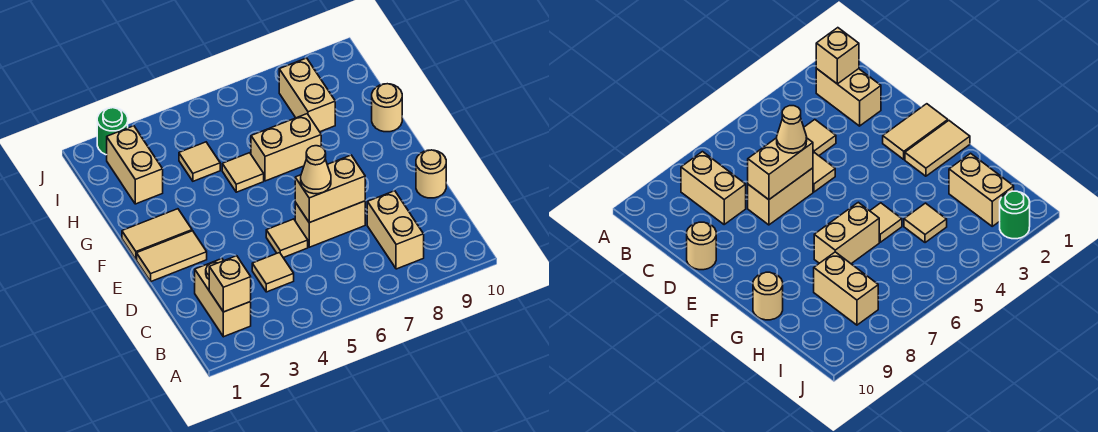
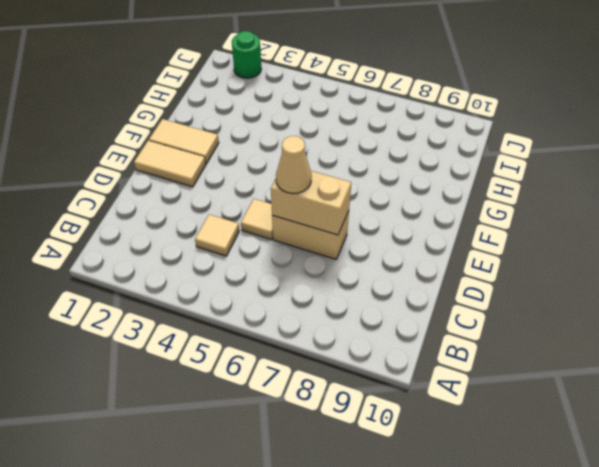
none -> tan brick B2:C2 level 1
none -> tan brick B8:C8 level 1
none -> tan round brick D10 level 1

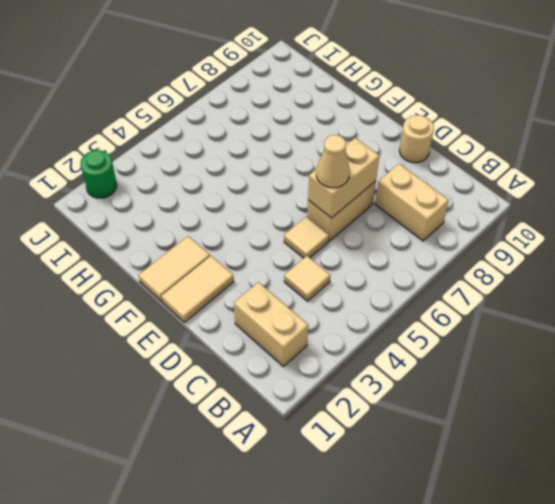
none -> tan tile G5 level 1
none -> tan brick G6:G7 level 1
none -> tan round brick G10 level 1

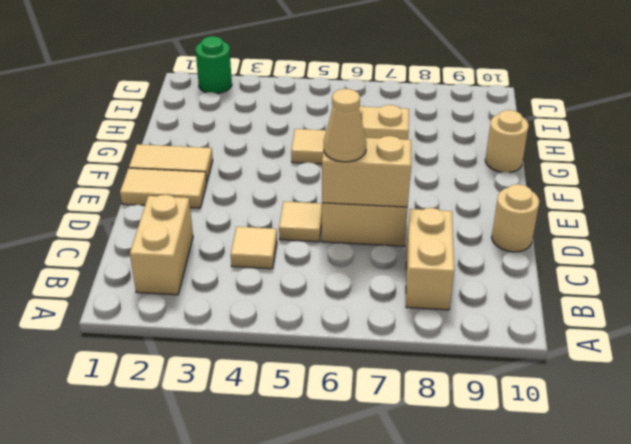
none -> tan brick H2:I2 level 1
none -> tan tile H4 level 1
none -> tan brick H8:I8 level 1

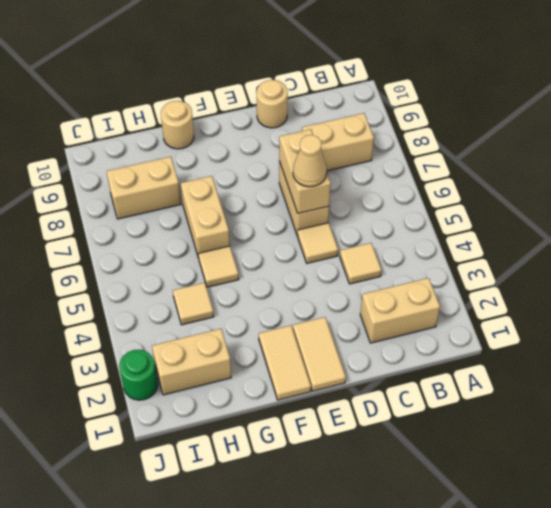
none -> tan brick B2 level 2

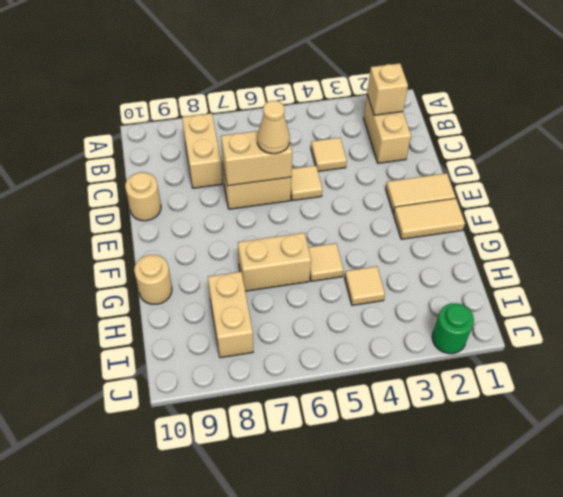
none -> tan brick H2:I2 level 1

